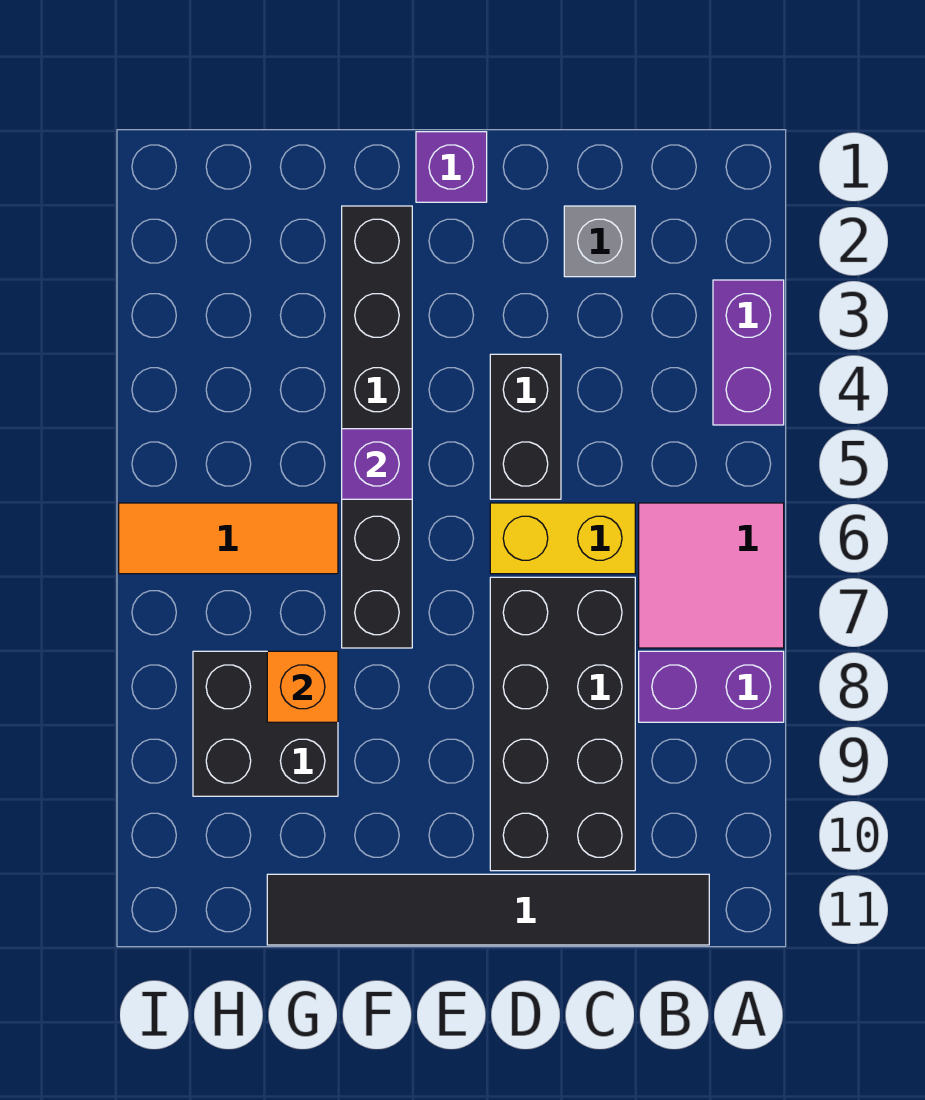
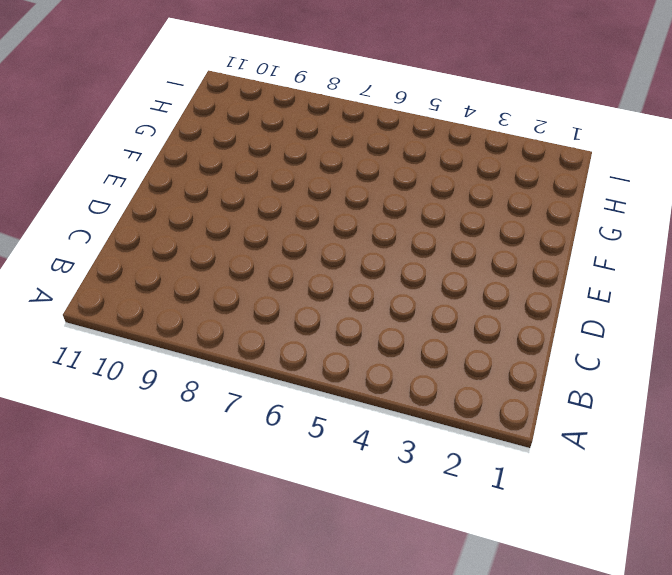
none -> purple brick A3:A4 level 1
none -> pink tile A6:B7 level 1
none -> purple brick A8:B8 level 1

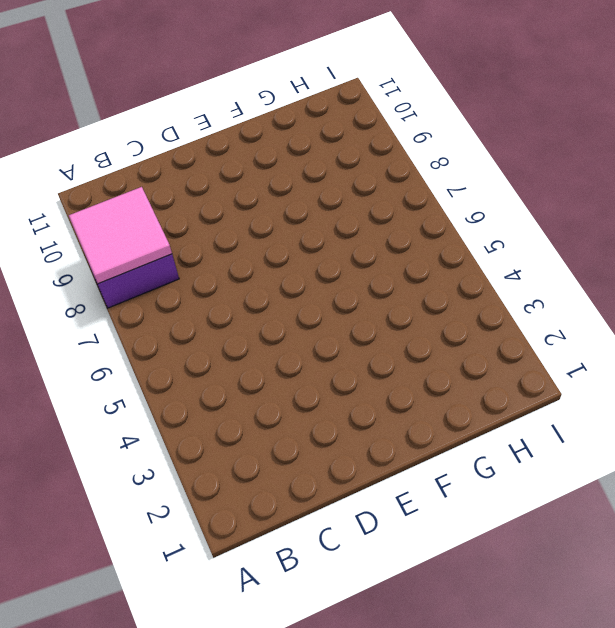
pink tile A8:B9 level 2 -> pink tile A6:B7 level 1
none -> purple brick A3:A4 level 1
none -> black tile B11:G11 level 1
none -> grey brick C2 level 1

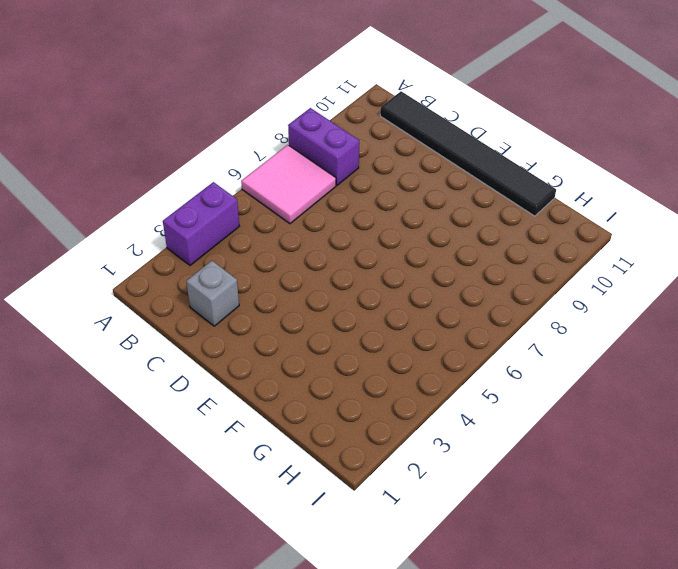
none -> yellow brick C6:D6 level 1
none -> black brick C7:D10 level 1
none -> black brick D4:D5 level 1

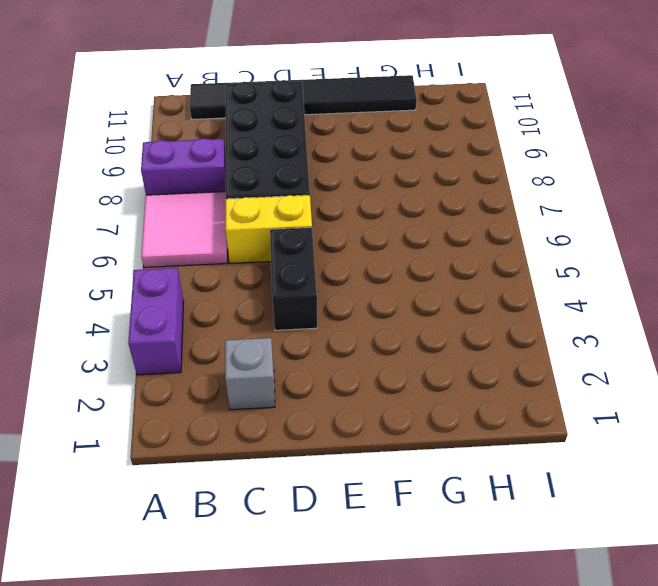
none -> purple brick E1 level 1
none -> black brick F2:F7 level 1
none -> orange tile G6:I6 level 1

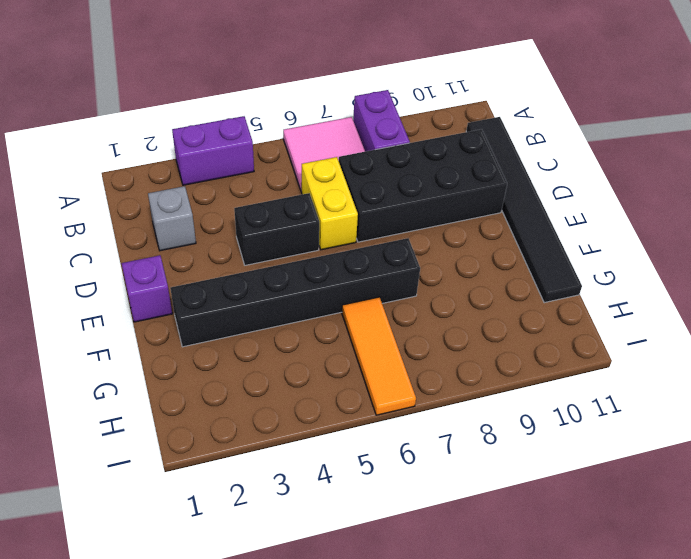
none -> black brick G8:H9 level 1
none -> purple brick F5 level 2
none -> orange brick G8 level 2

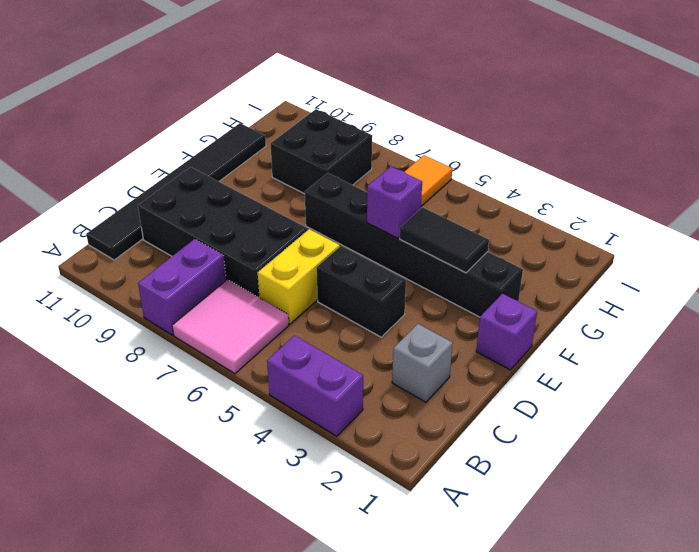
black tile F3:F4 level 2 -> none
none -> orange brick G8 level 2

